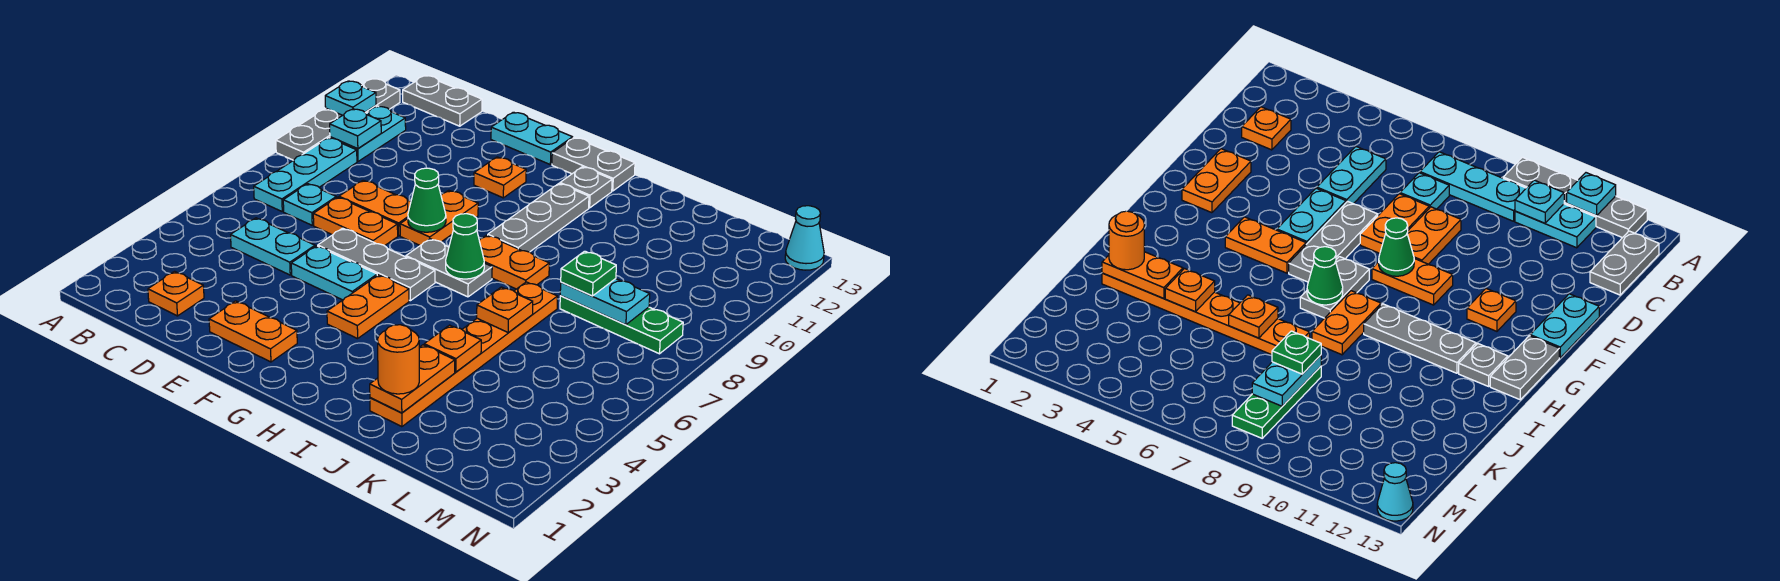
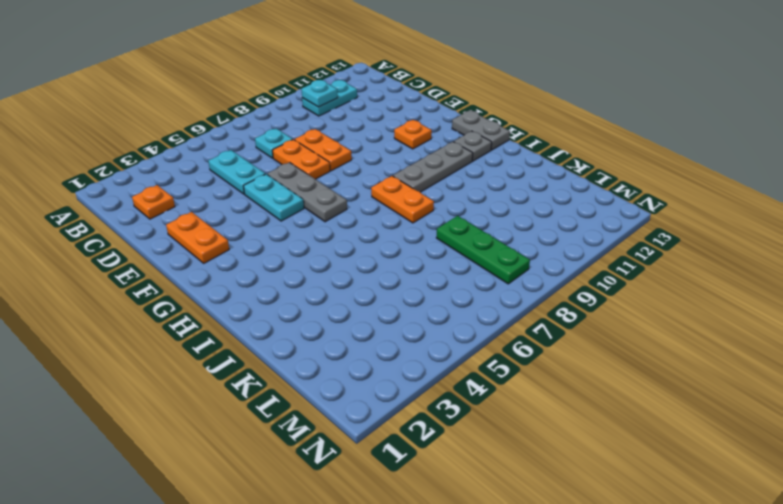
none -> grey plate A9:A12 level 1
none -> cyan plate B7:B9 level 1
none -> grey plate B13:C13 level 1
none -> cyan plate E13:F13 level 1

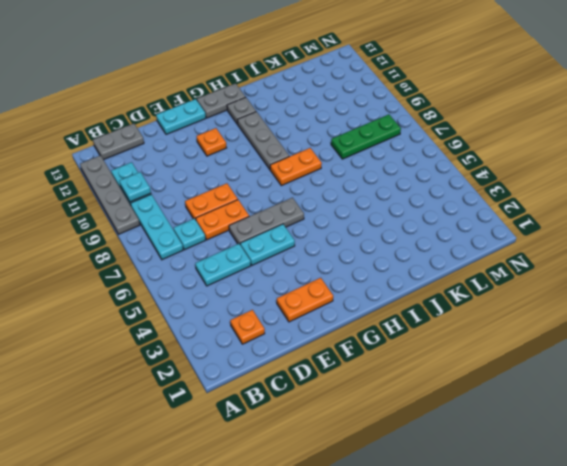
none -> orange plate F8:F9 level 1
none -> orange plate G4:G5 level 1
none -> grey plate G7:H7 level 1
none -> orange plate J2:J7 level 1

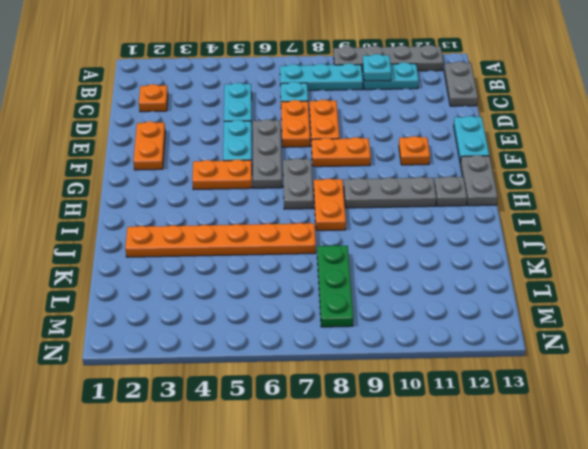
none -> cyan cone N13 level 1
none -> cyan plate A11 level 2
none -> green cone F8 level 2
none -> green cone H7 level 2

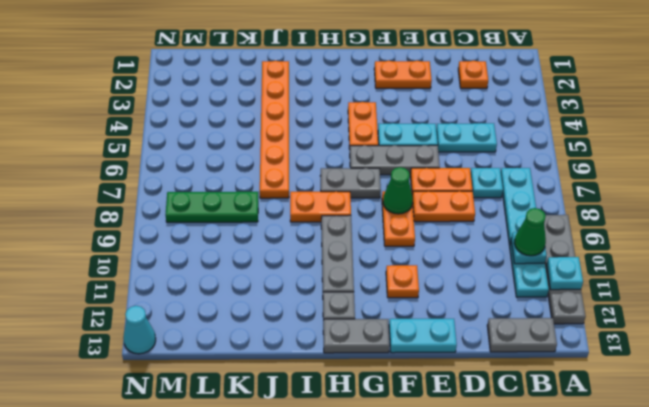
green cone B10 level 3 -> green cone H7 level 2
none -> orange plate J2:J3 level 2
none -> orange plate J4 level 2
none -> orange plate J6 level 2
none -> cyan plate K8:L8 level 2

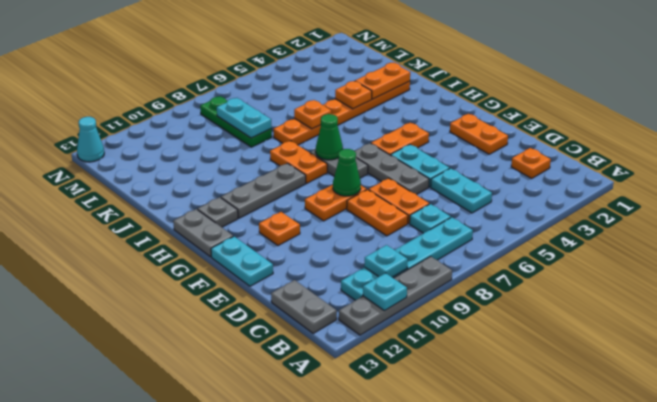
none -> orange round brick J2 level 3
none -> green plate K8 level 3

